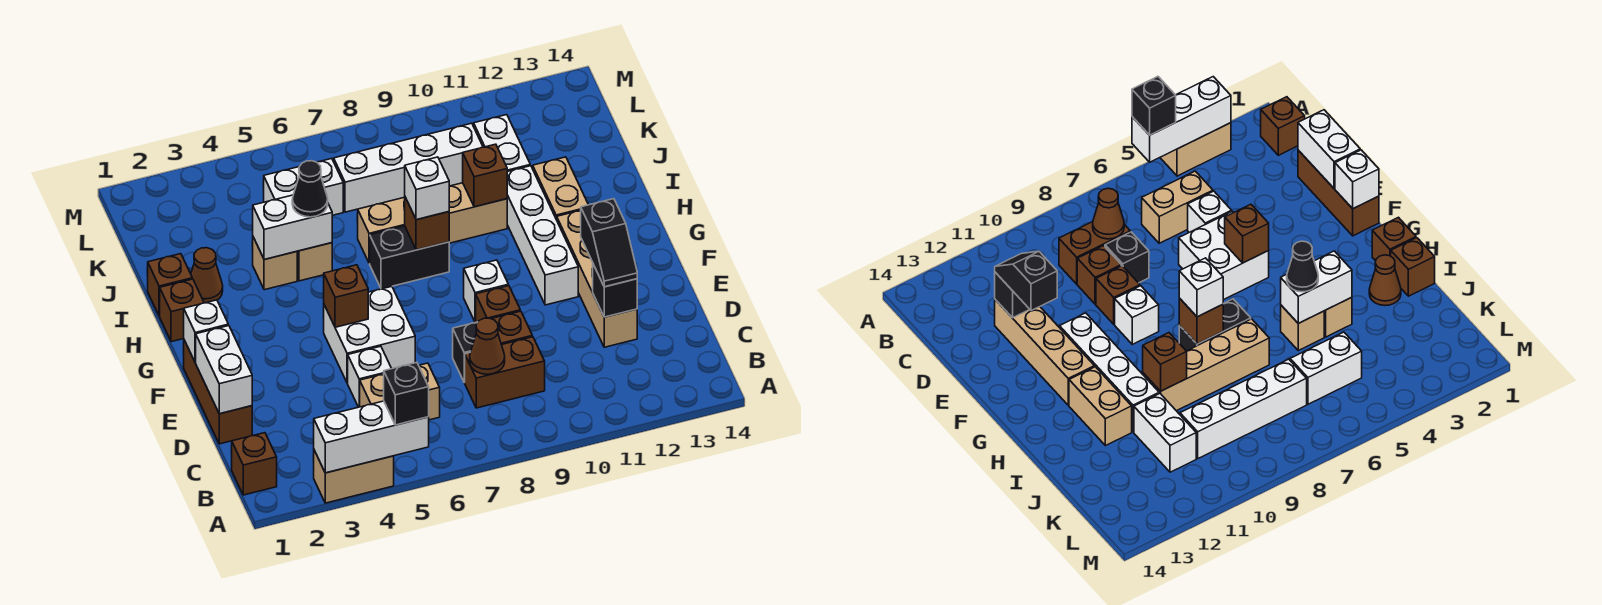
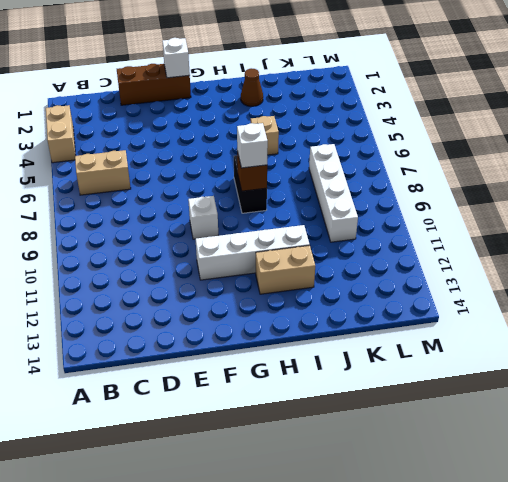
tan brick B6:C6 level 1 -> tan brick C5:C6 level 1
none -> brown brick B1 level 1
none -> brown brick C8:C9 level 1
none -> white brick D5 level 1
none -> black brick D8 level 1

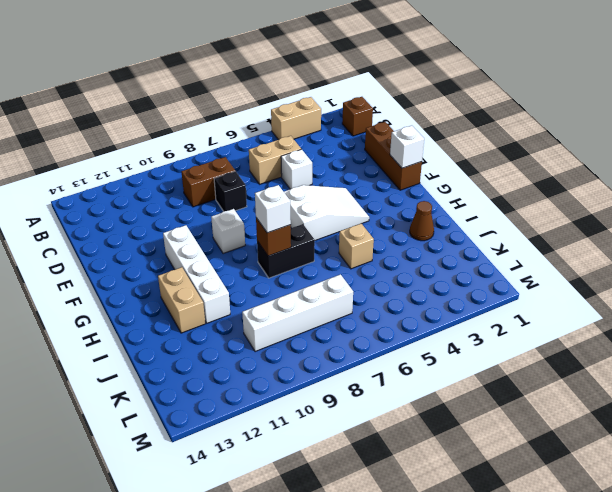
white slope F4:G6 level 1 top 6 -> white brick E5:F6 level 1
none -> brown brick D9 level 1
none -> tan brick D12:G12 level 1
none -> brown brick E9 level 1
none -> brown brick H1 level 1

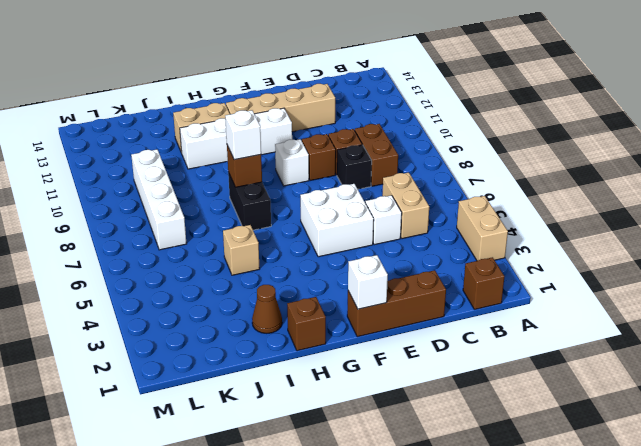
none -> brown brick I1 level 1
none -> tan brick I4 level 1
none -> tan brick I7:I10 level 1
none -> white brick J11:K11 level 1

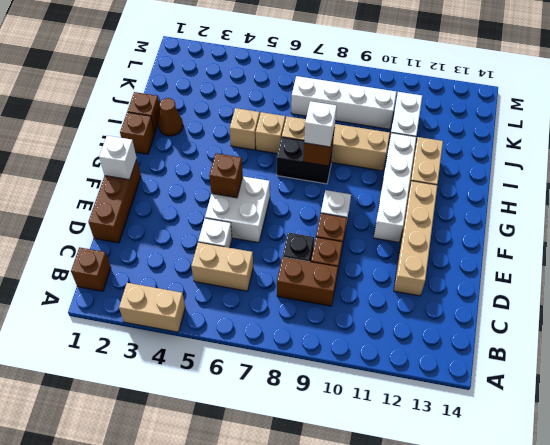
tan brick I6 level 1 -> tan brick I4 level 1
none -> white brick K5:K6 level 1
none -> white brick A3:A5 level 2
none -> brown cone C8 level 2
none -> white brick D1:E1 level 2

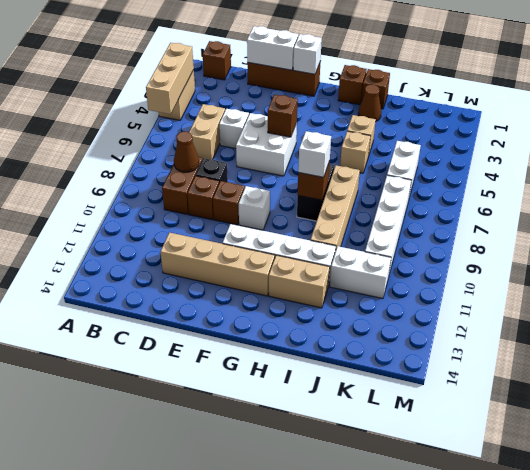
tan brick A3:A5 level 2 -> white brick A3:A5 level 2
none -> black brick D12 level 2
none -> white brick I4:I5 level 2
none -> brown brick I10 level 2
none -> black brick A5 level 3

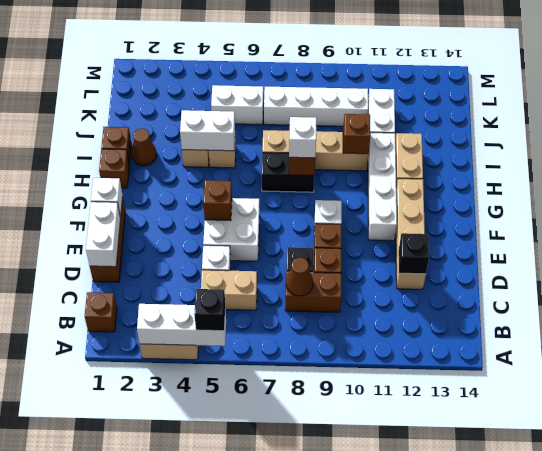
none -> black slope D12:E12 level 3 top E
none -> black cone I5 level 3

